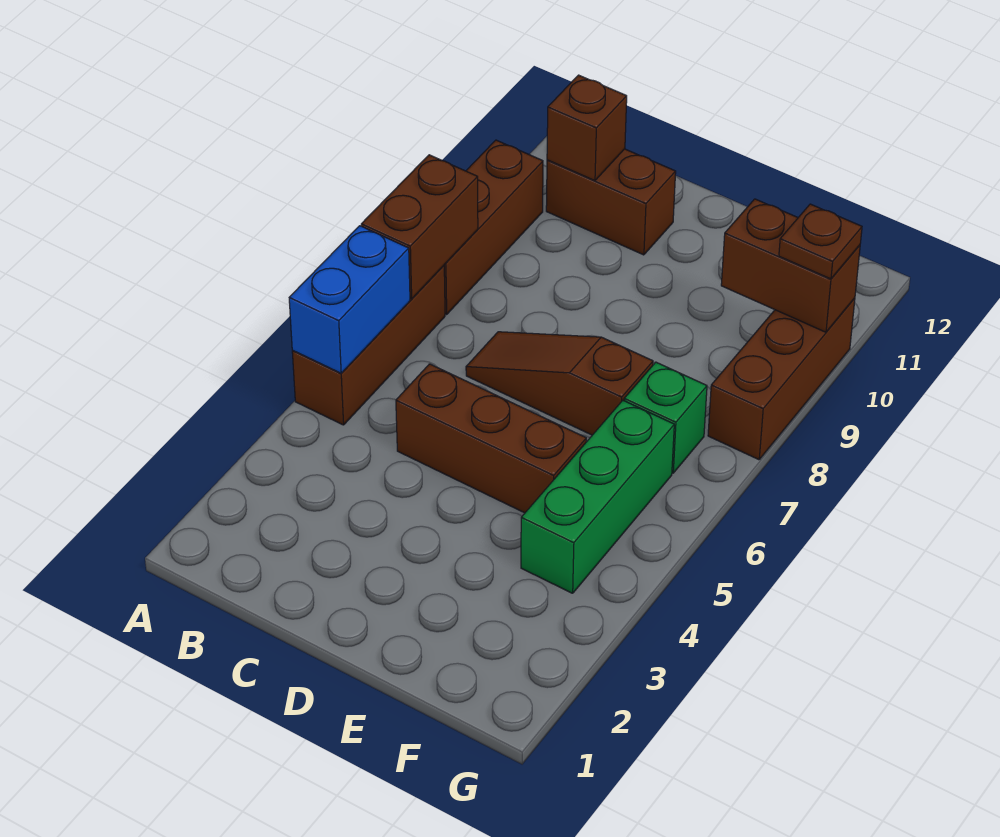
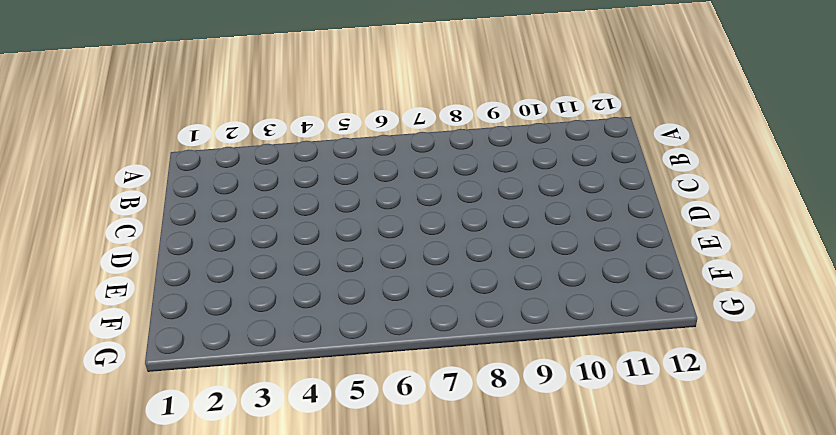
none -> brown brick A5:A7 level 1
none -> brown brick A8:A10 level 1
none -> brown brick B11:C11 level 1

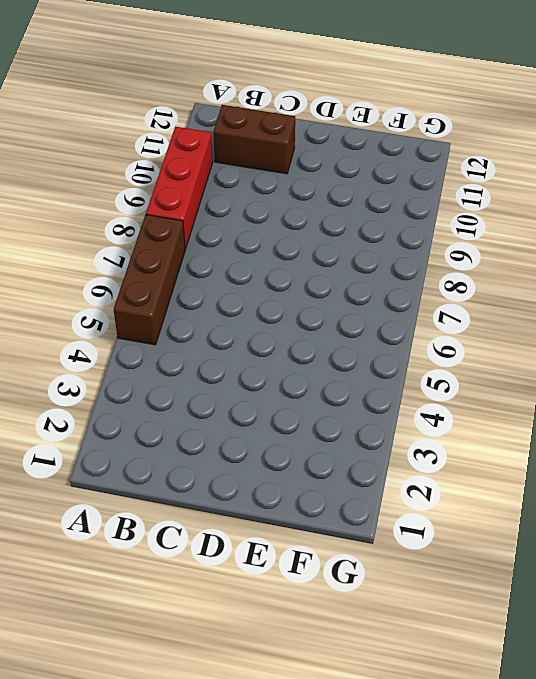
red brick A8:A10 level 1 -> brown brick A8:A10 level 1
none -> brown brick C5:E5 level 1
none -> brown slope C7:E7 level 1 top E
none -> green brick F4:F6 level 1

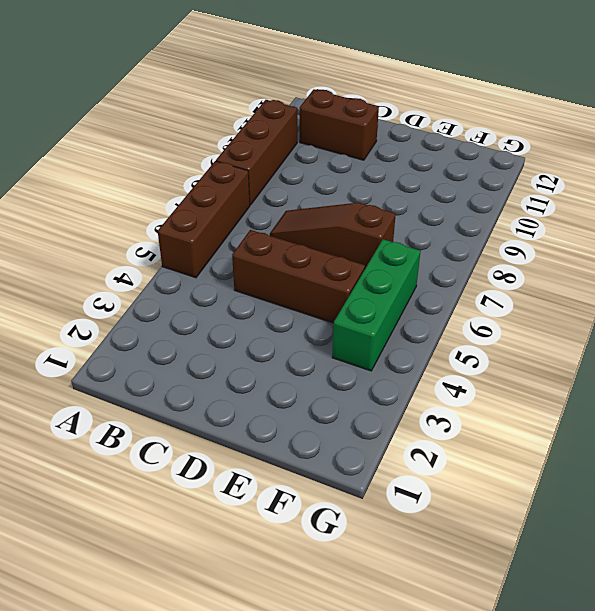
none -> green brick F7 level 1
none -> brown brick G8:G10 level 1
none -> blue brick A5:A6 level 2

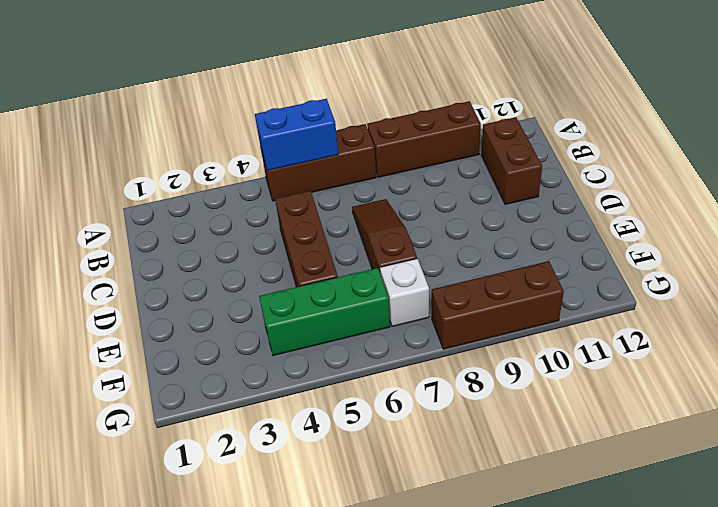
white brick F7 level 1 -> green brick F7 level 1
none -> brown brick A7:A8 level 2
none -> brown brick B11 level 2
none -> brown brick F10:G10 level 2

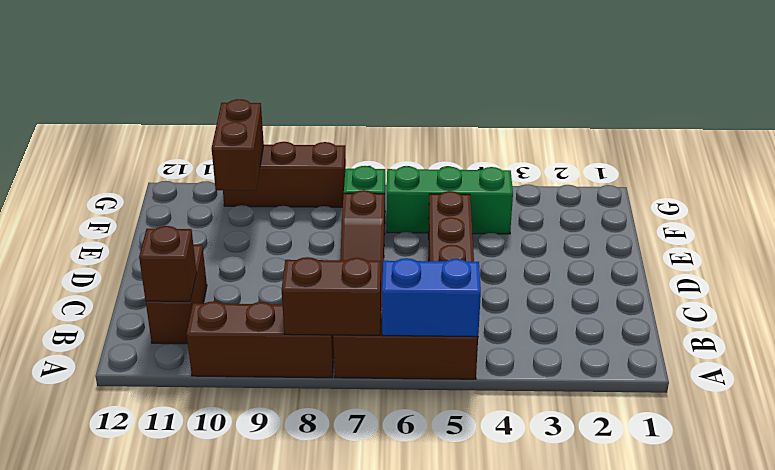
none -> brown plate G10 level 3

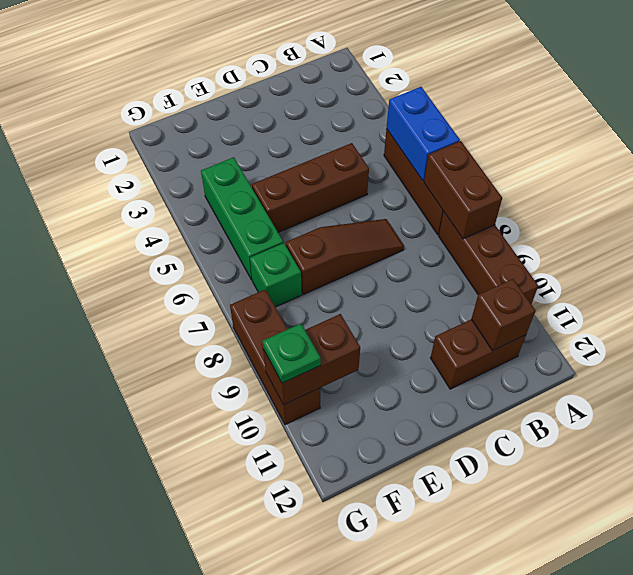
green plate G10 level 3 -> brown plate G10 level 3

